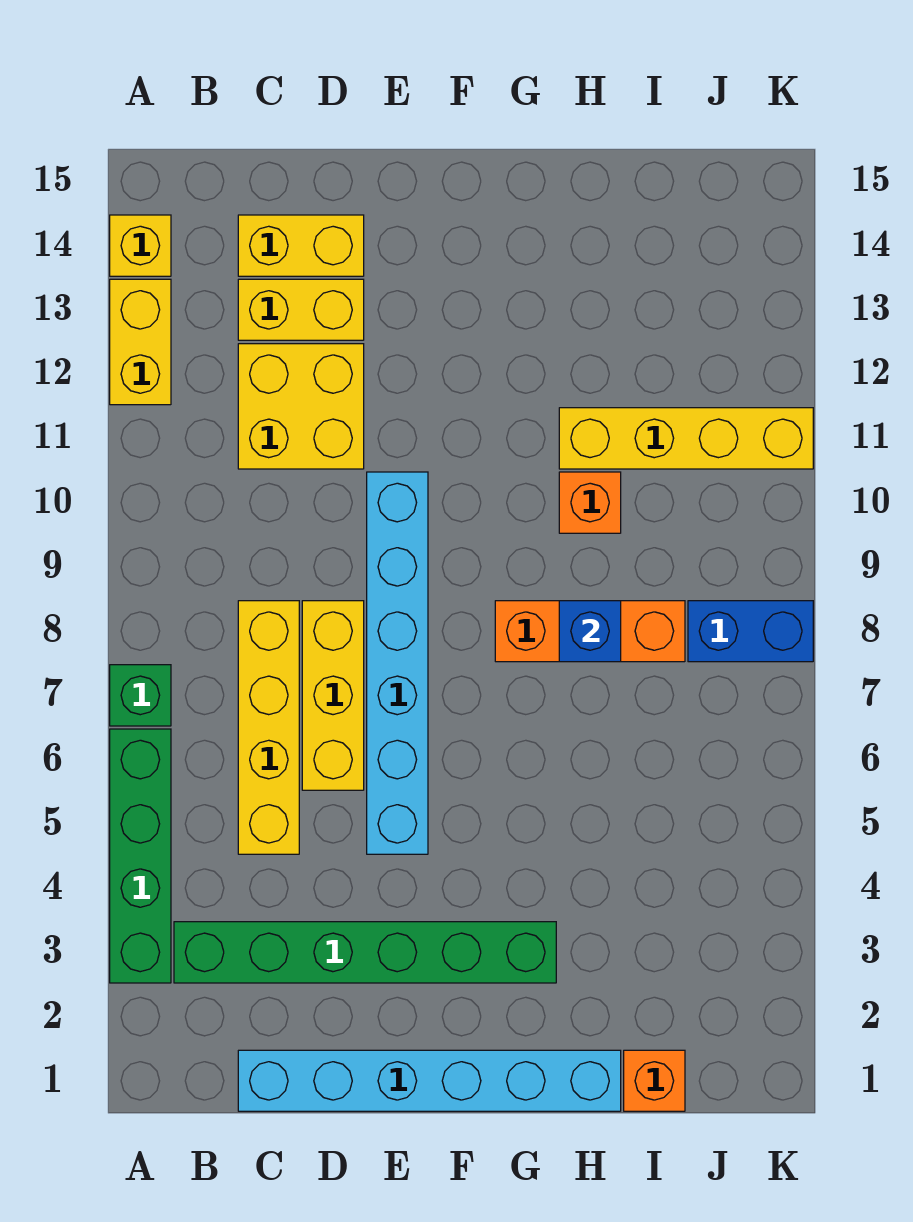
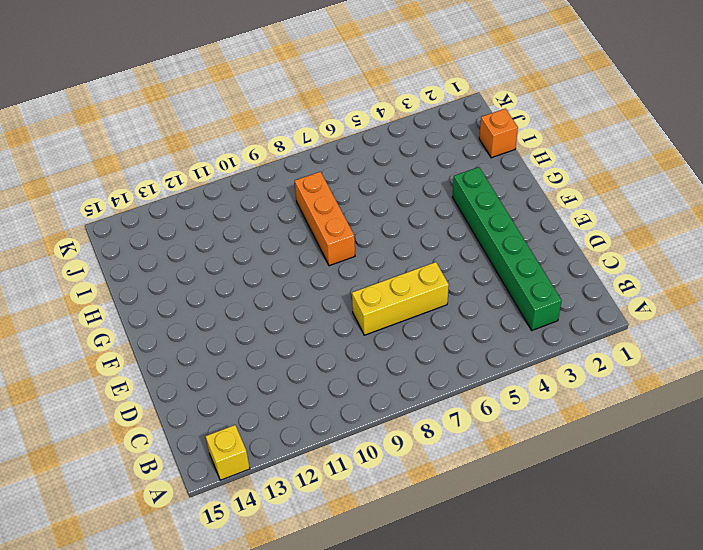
none -> green brick A3:A6 level 1
none -> green brick A7 level 1
none -> yellow brick A12:A13 level 1

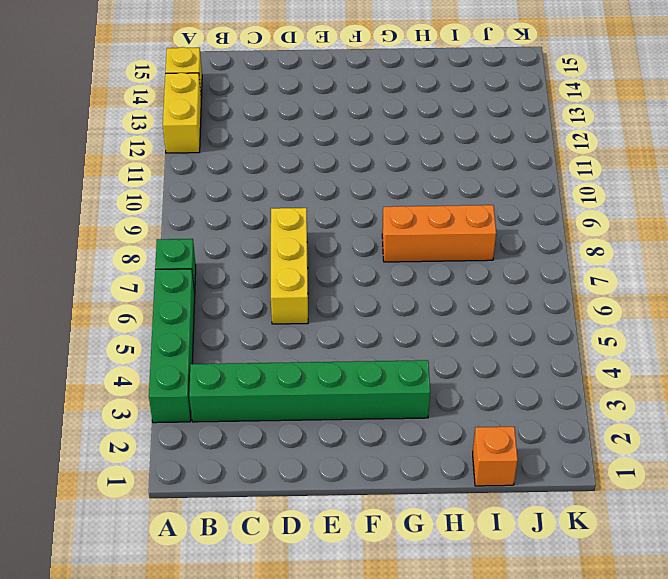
none -> cyan brick C1:H1 level 1
none -> yellow brick C5:C8 level 1
none -> yellow brick C11:D12 level 1

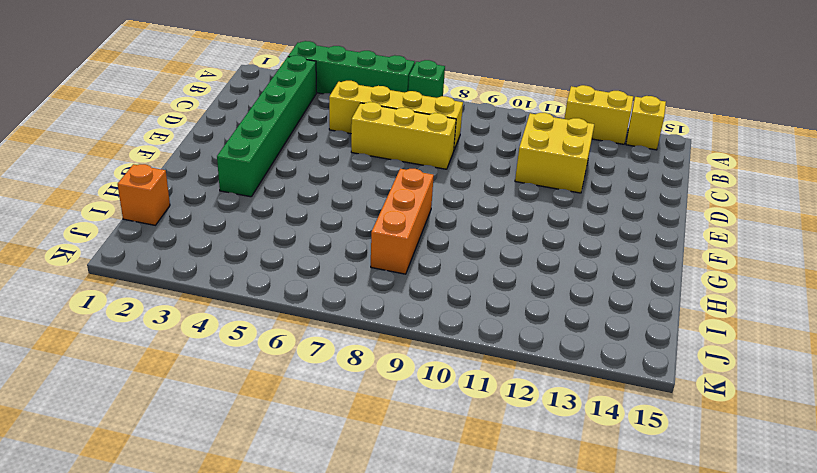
none -> cyan brick C1:H1 level 1
none -> yellow brick C13:D13 level 1
none -> yellow brick C14:D14 level 1

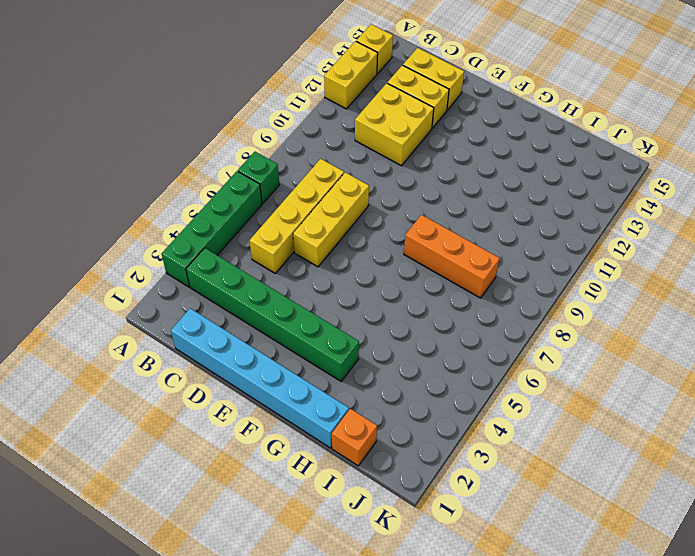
none -> cyan brick E5:E10 level 1
none -> orange brick H10 level 1
none -> yellow brick H11:K11 level 1

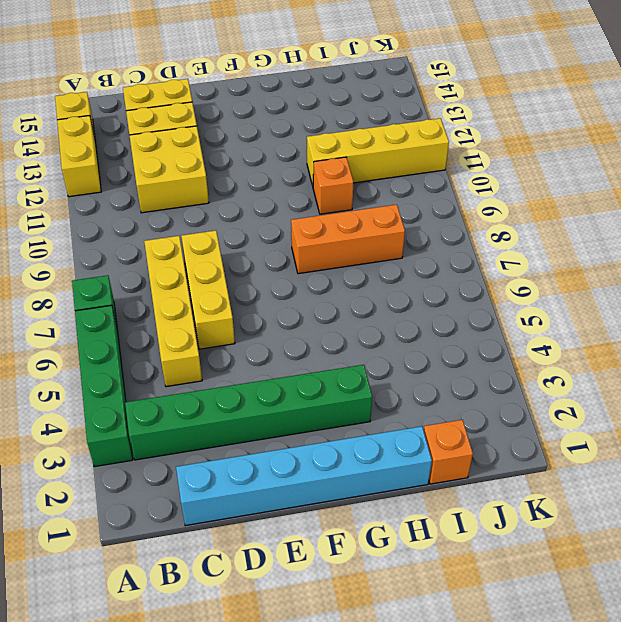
none -> cyan brick E5:E10 level 1
none -> blue brick J8:K8 level 1
none -> blue brick H8 level 2

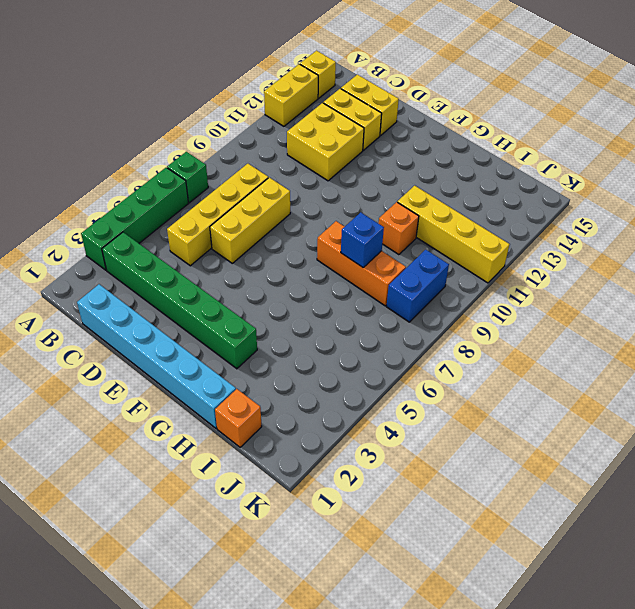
blue brick J8:J9 level 1 -> blue brick J8:K8 level 1
none -> cyan brick E5:E10 level 1

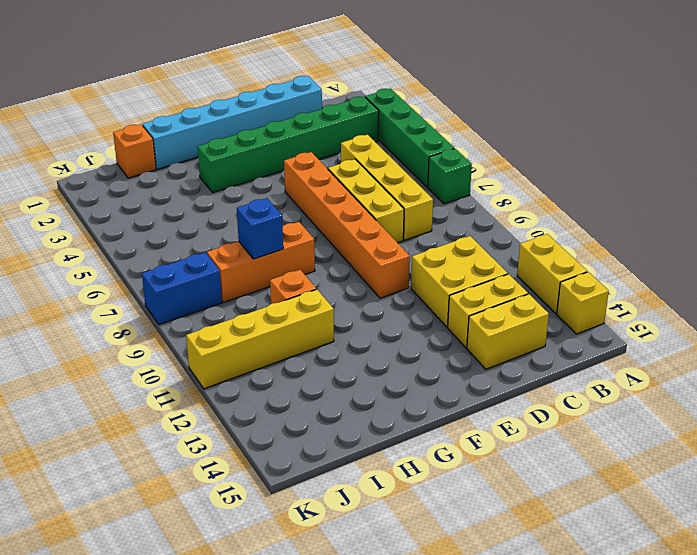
orange brick E5:E10 level 1 -> cyan brick E5:E10 level 1

